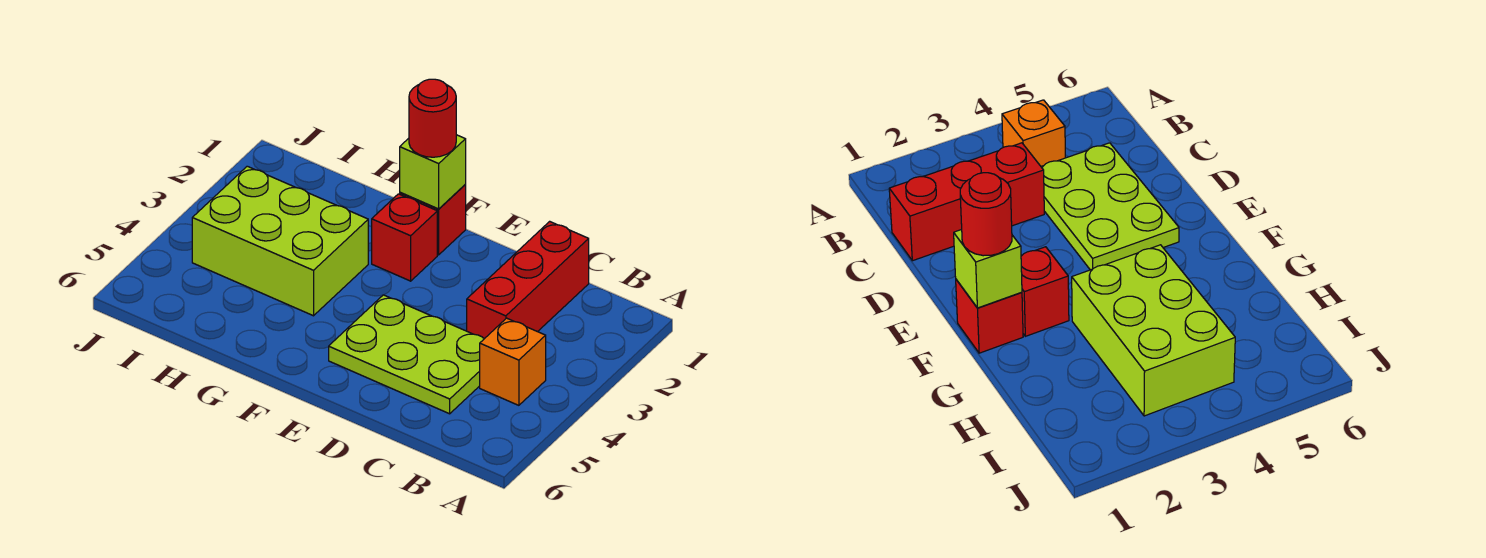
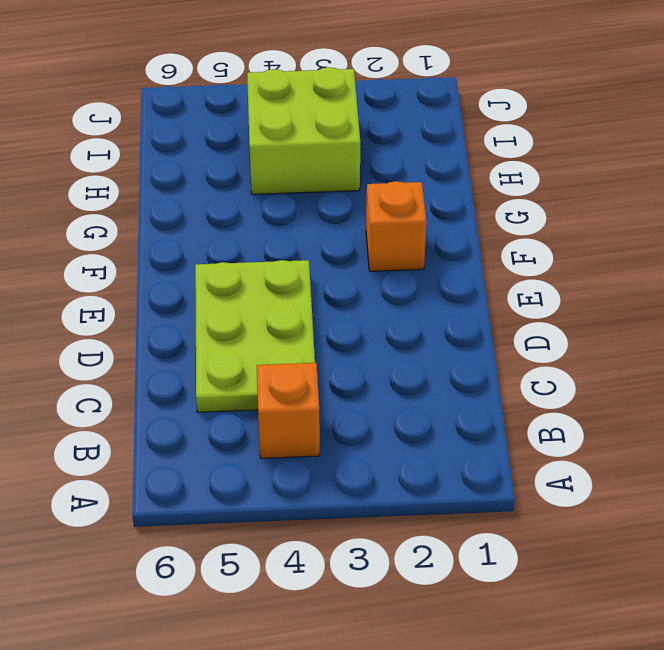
orange brick F2 level 1 -> red brick F2 level 1
lime brick H3:I4 level 1 -> lime brick G3:I4 level 1
none -> red brick C1:C3 level 1
none -> red brick F1 level 1

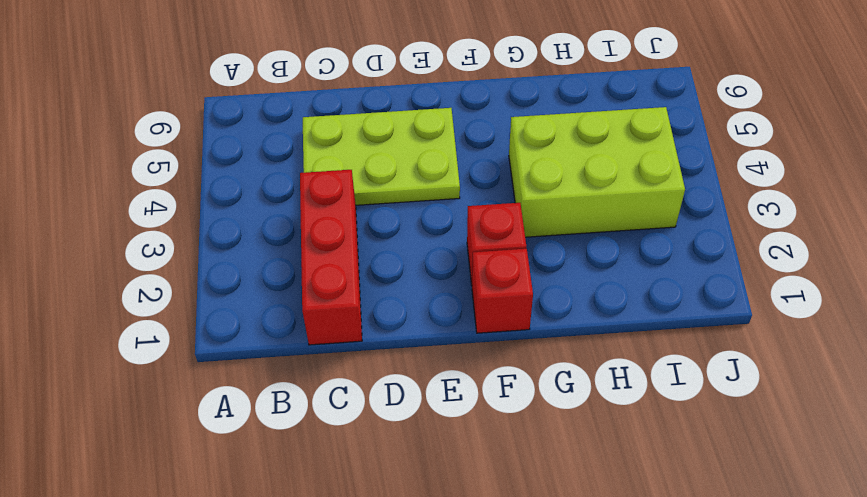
none -> orange brick B4 level 1
none -> lime brick F1 level 2

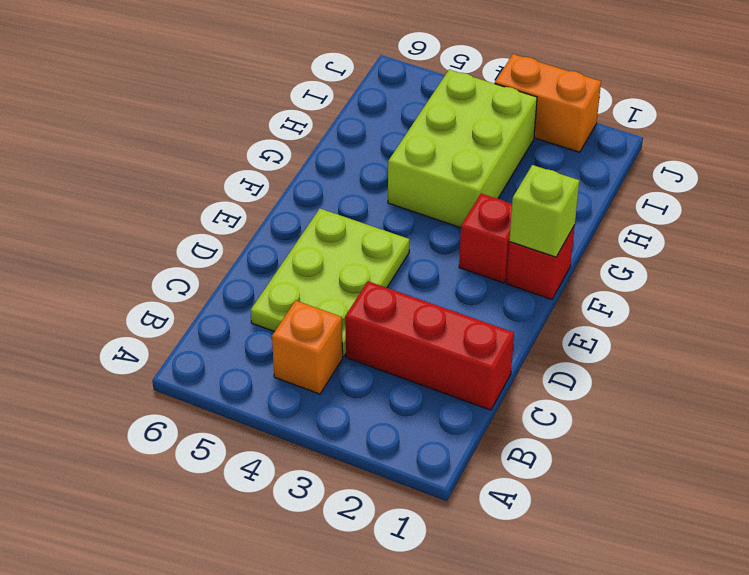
orange brick J2:J3 level 1 -> none
none -> red round brick F1 level 3

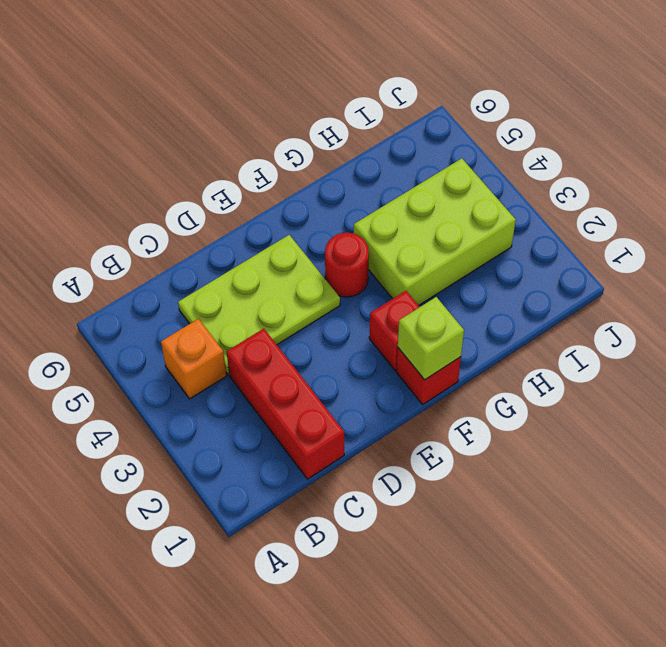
red round brick F4 level 1 -> red round brick F1 level 3

